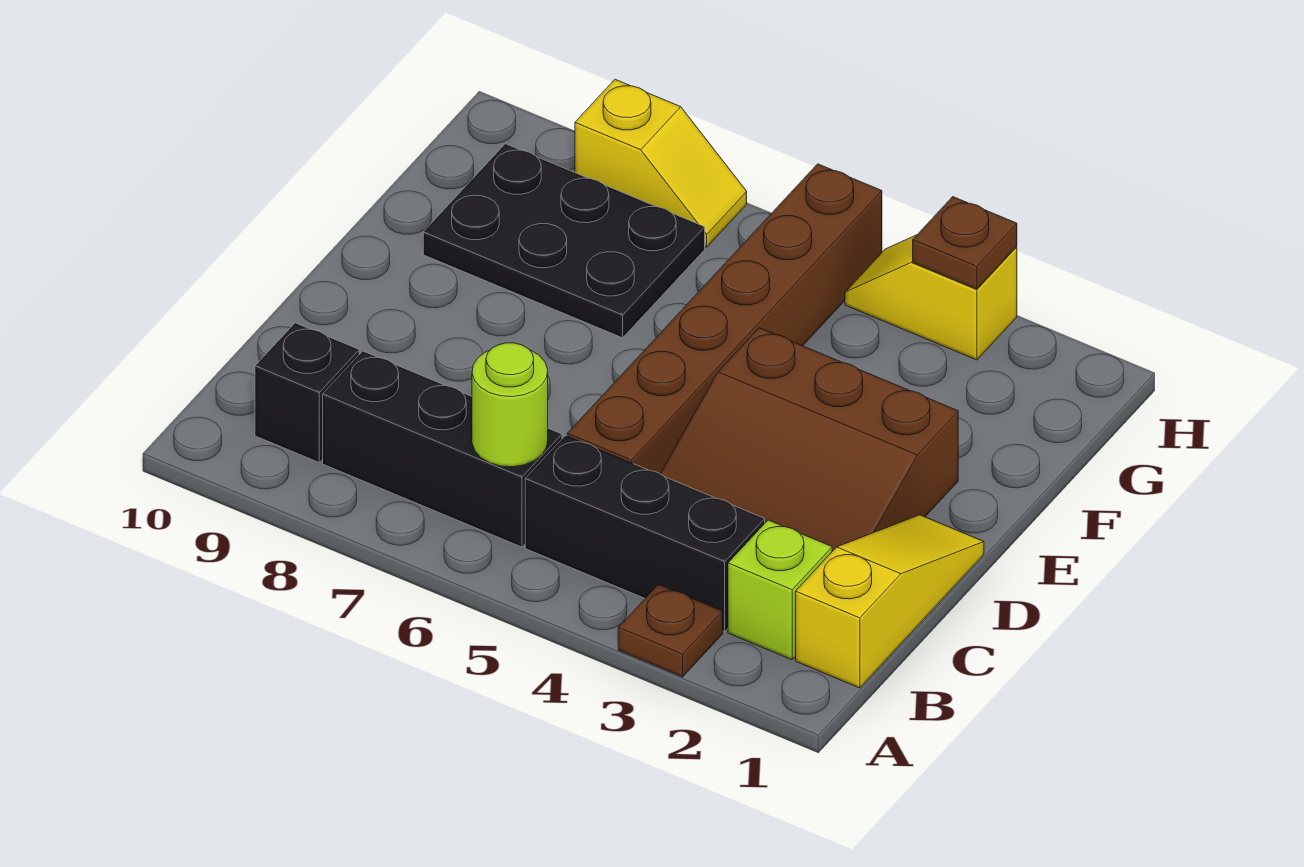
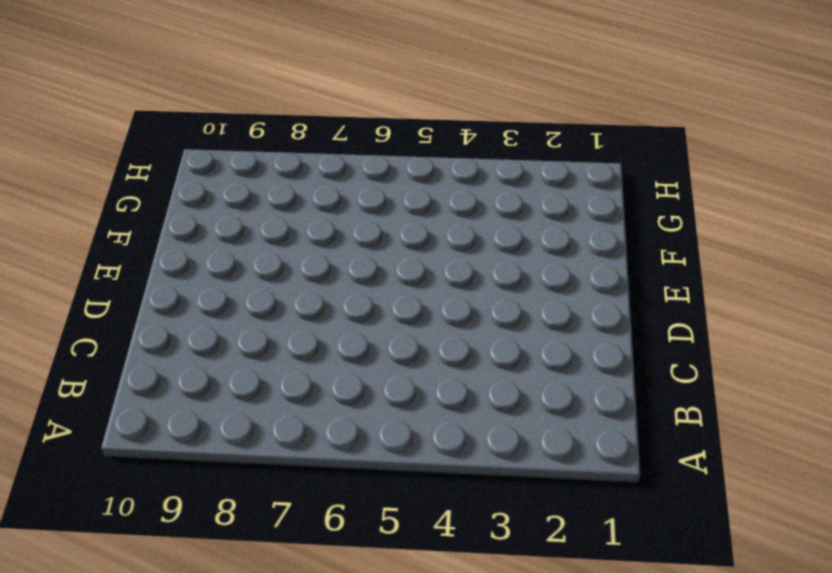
none -> brown plate A3 level 1
none -> yellow slope B1:D1 level 1 top B
none -> lime brick B2 level 1

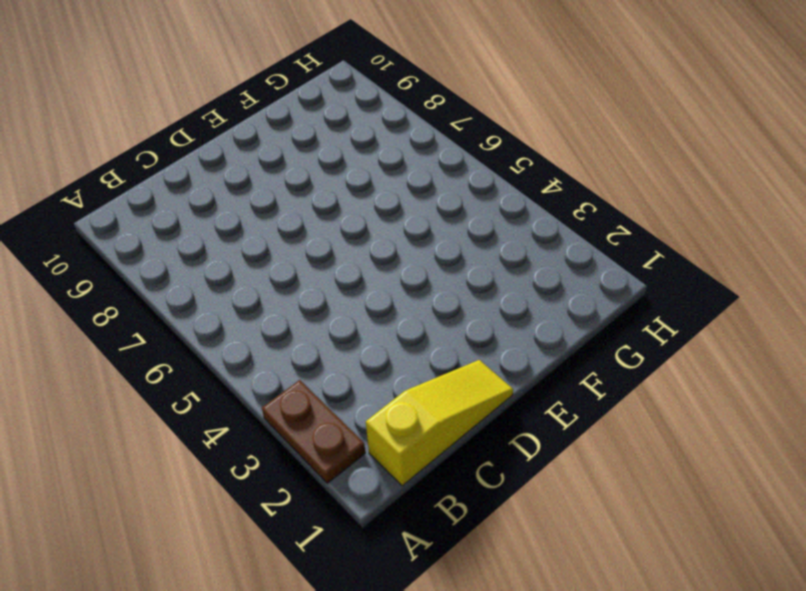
brown plate A2:A3 level 1 -> brown plate A3 level 1
none -> lime brick B2 level 1
none -> black brick B3:B5 level 1
none -> black brick B6:B8 level 1

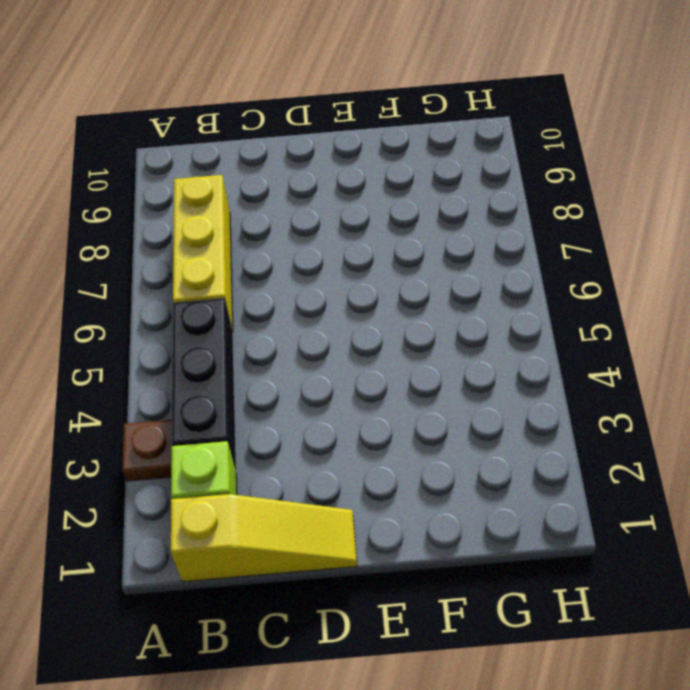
yellow brick B6:B8 level 1 -> black brick B6:B8 level 1
none -> black brick B9 level 1
none -> brown slope C2:E4 level 1 top E
none -> brown brick C5:H5 level 1

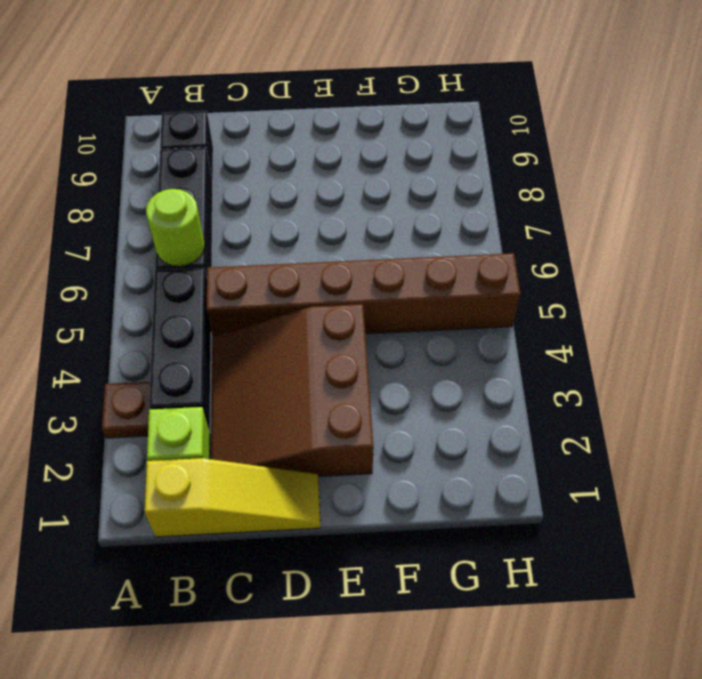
none -> black plate F7:G9 level 1
none -> yellow slope H3:H4 level 1 top 3
none -> yellow slope H7:H8 level 1 top 8

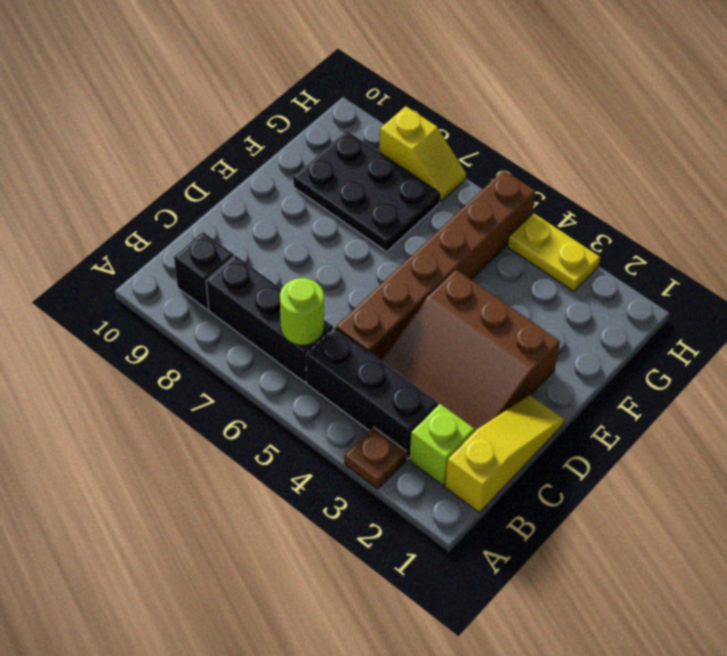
yellow plate H3:H4 level 1 -> yellow slope H3:H4 level 1 top 3
none -> brown plate H3 level 2

